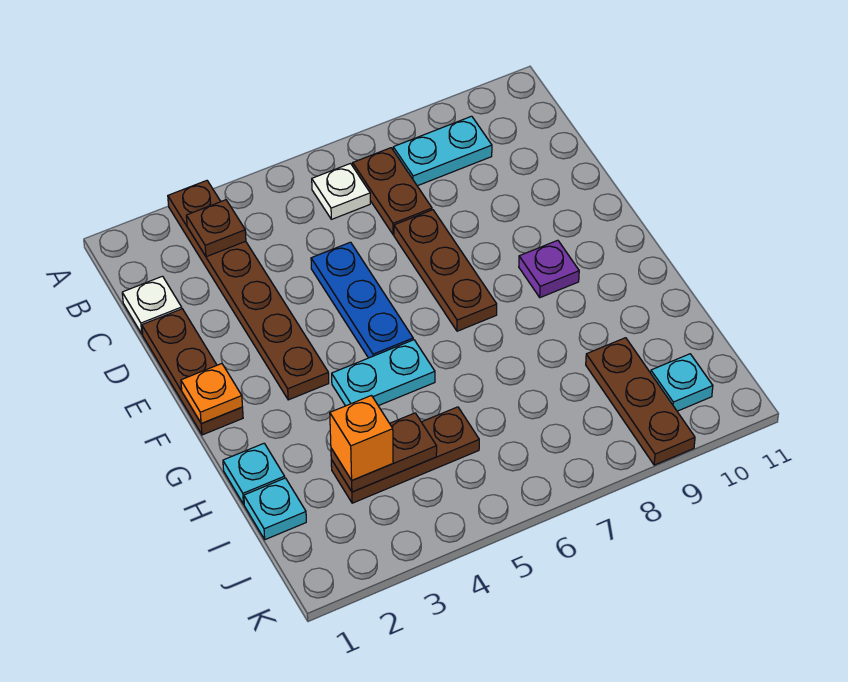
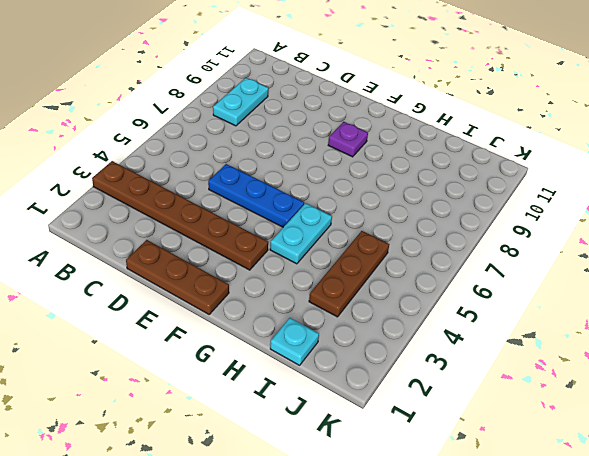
none -> white plate B6 level 1
none -> brown plate B7:C7 level 1
none -> white plate C1 level 1

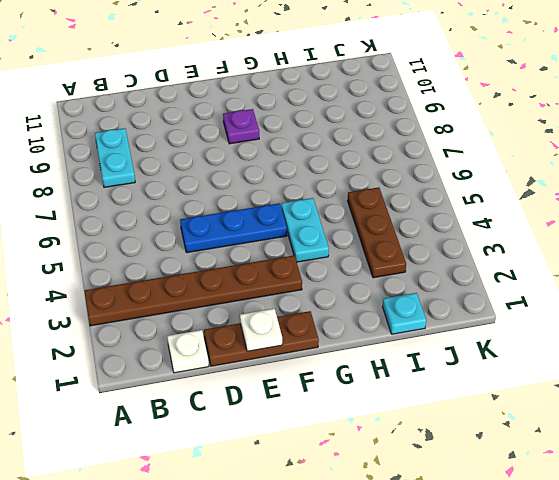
white plate E1 level 2 -> white plate B6 level 1
none -> brown plate B7:C7 level 1
none -> brown plate D7:F7 level 1
none -> cyan plate H1 level 1

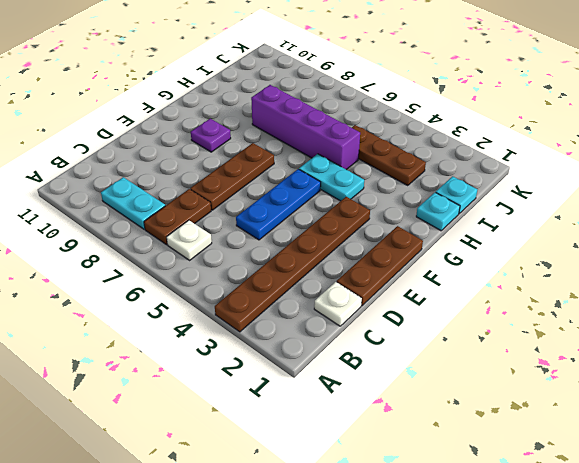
purple brick H5:H8 level 1 -> none
none -> brown plate I9:K9 level 1
none -> cyan plate J10 level 1
none -> brown plate B3 level 2

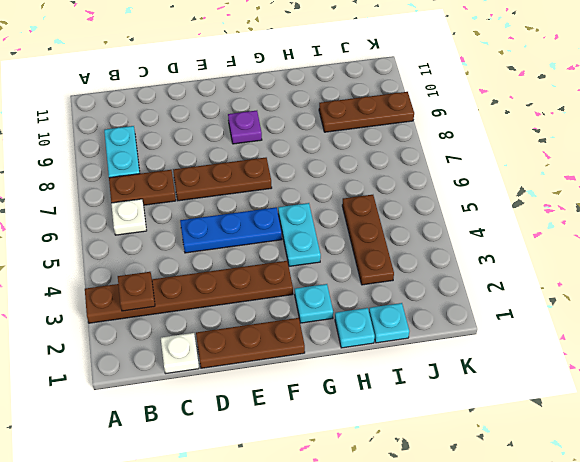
cyan plate G2 level 1 -> cyan plate J10 level 1
none -> orange plate F1 level 2
none -> brown plate I3:I4 level 2
none -> orange brick I3 level 3

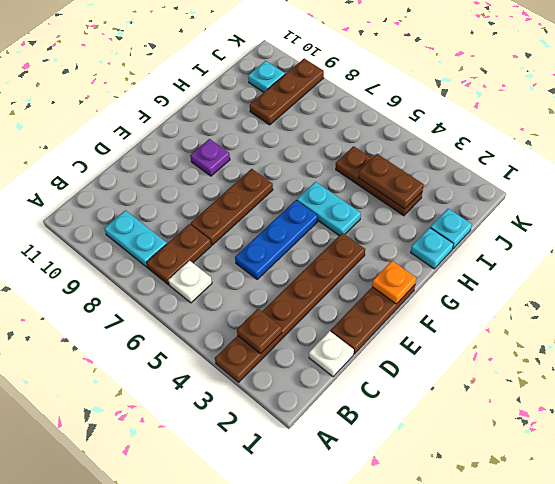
none -> orange brick I3 level 3

